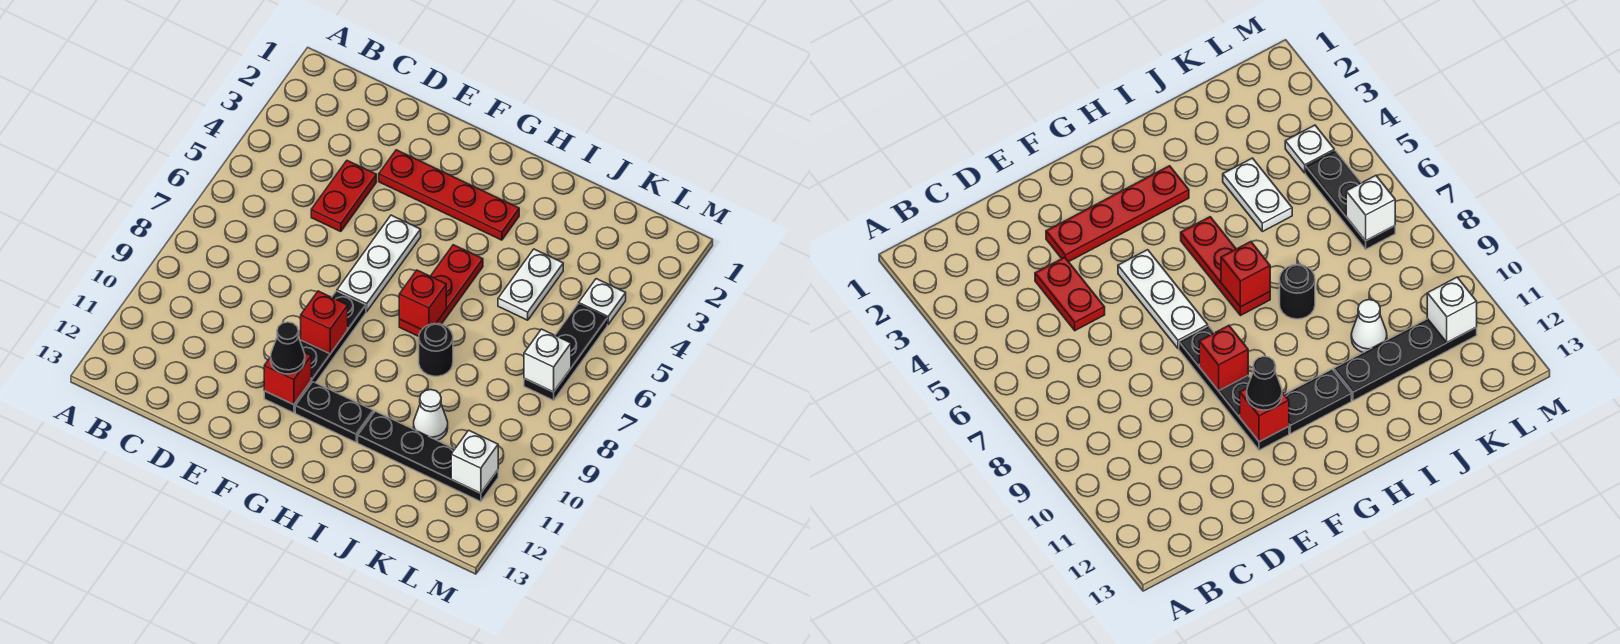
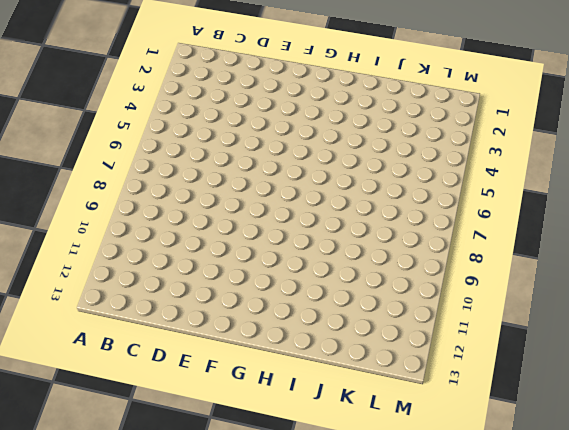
none -> red plate D4:D5 level 1
none -> red plate E3:H3 level 1
none -> white plate F5:F7 level 1

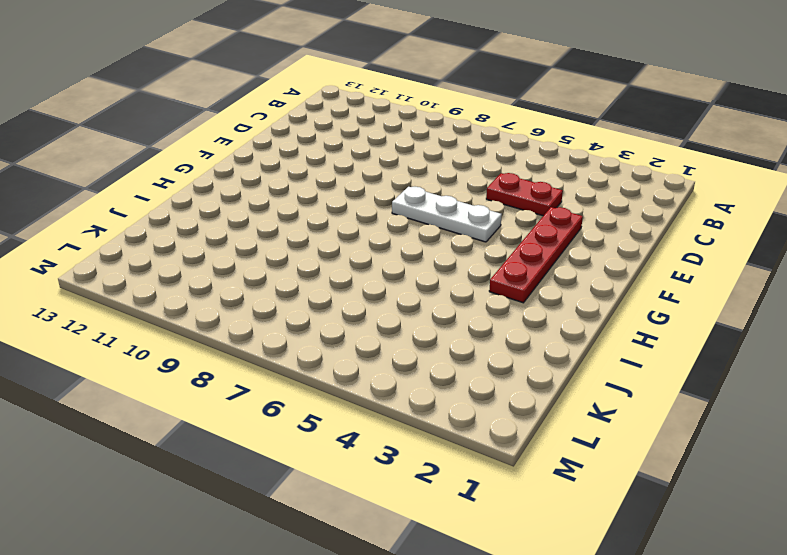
none -> black plate F8:F11 level 1
none -> black plate G11:H11 level 1
none -> red plate H5:H7 level 1

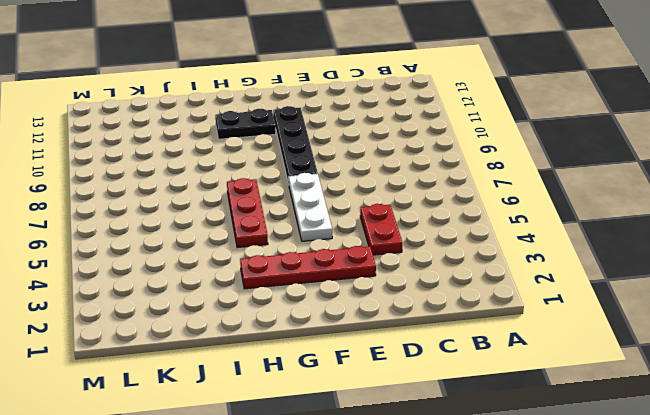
none -> black round brick I8 level 1
none -> black plate I11:L11 level 1
none -> white plate J4:J5 level 1

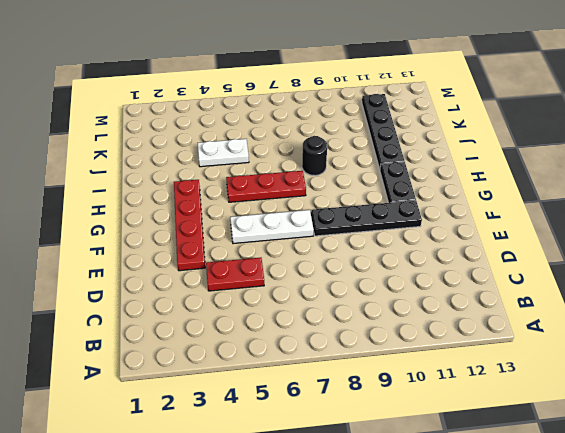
none -> white cone J10 level 1
none -> white plate L4 level 1
none -> black plate L5:L7 level 1

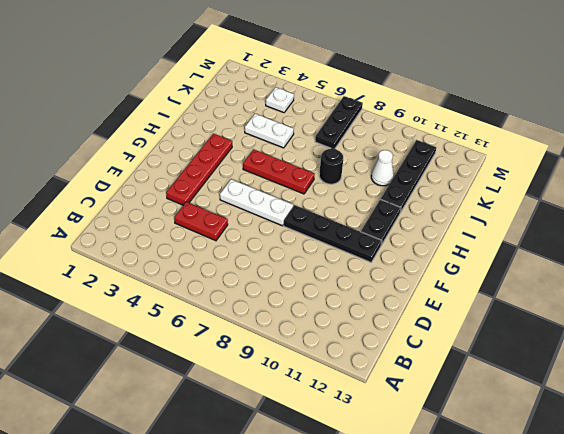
black plate K7:M7 level 1 -> black plate L5:L7 level 1
none -> red brick F9 level 2
none -> red brick F11 level 2
none -> red brick H7 level 2

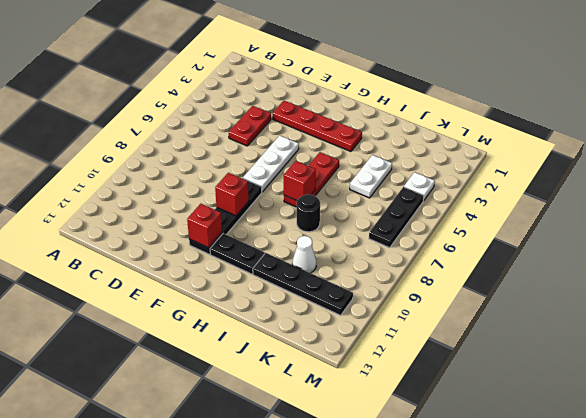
none -> white brick L7 level 2
none -> white brick L11 level 2
none -> black cone F11 level 3

